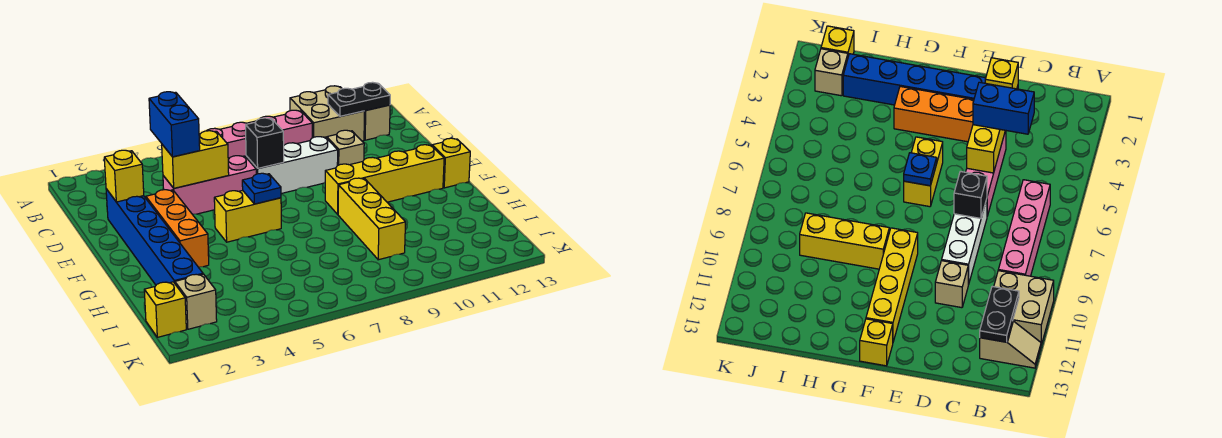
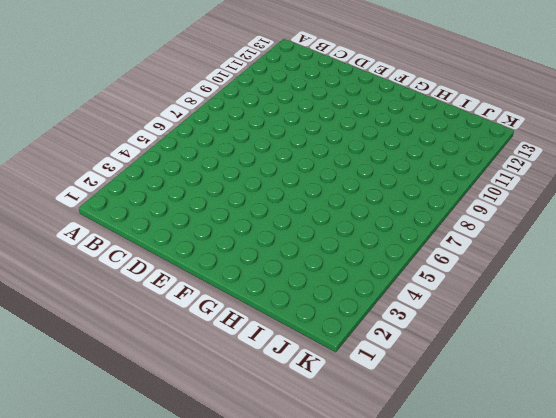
none -> tan brick A10:B11 level 1
none -> tan slope A12:B12 level 1 top B
none -> pink brick B6:B9 level 1

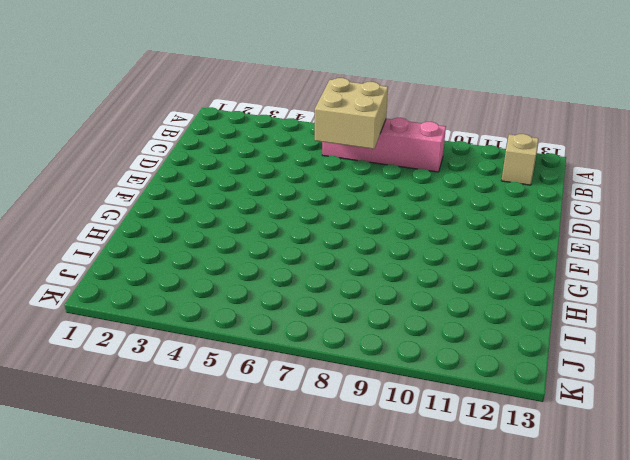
tan brick B6:C7 level 2 -> tan brick A10:B11 level 1
none -> blue brick D2:I2 level 1
none -> pink brick D4:D6 level 1
none -> white brick D7:D9 level 1

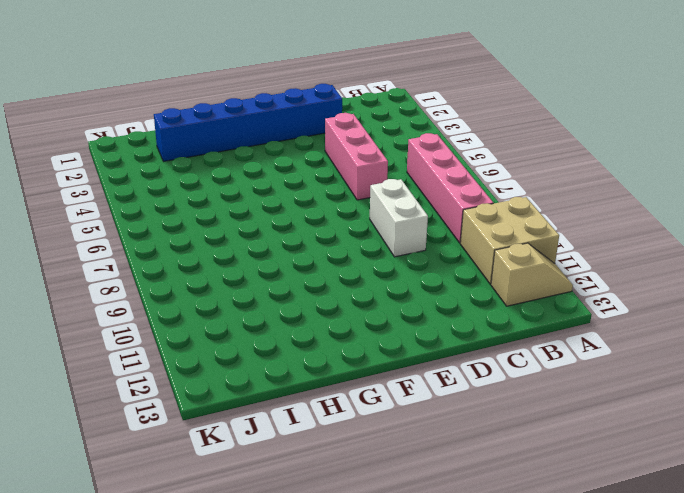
white brick D8:D9 level 1 -> white brick D7:D9 level 1
none -> tan brick D10 level 1
none -> orange brick E3:G3 level 1
none -> yellow brick F5:F6 level 1

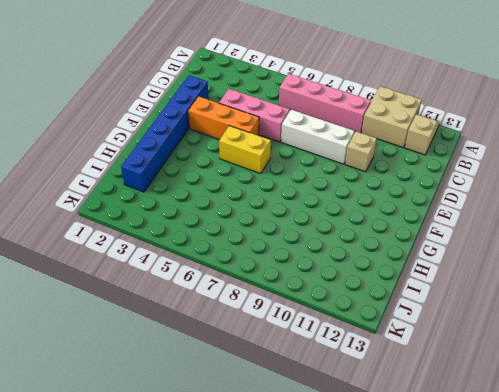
orange brick E3:E5 level 1 -> orange brick E3:G3 level 1
none -> yellow brick F9:F12 level 1
none -> yellow brick F13 level 1
none -> yellow brick G9:I9 level 1

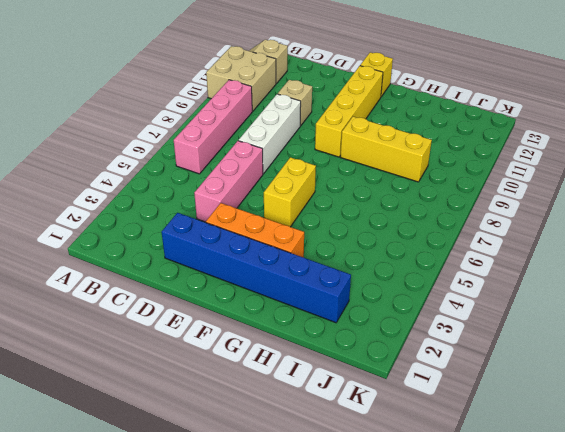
none -> yellow brick J1 level 1
none -> tan brick J2 level 1
none -> black plate B11:B12 level 2

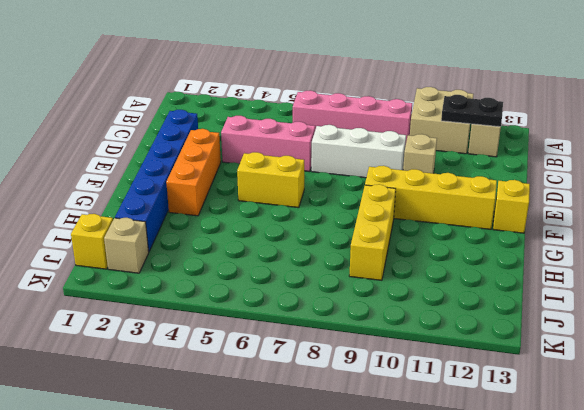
none -> yellow brick D2 level 2
none -> yellow brick D4:D5 level 2
none -> black brick D7 level 2

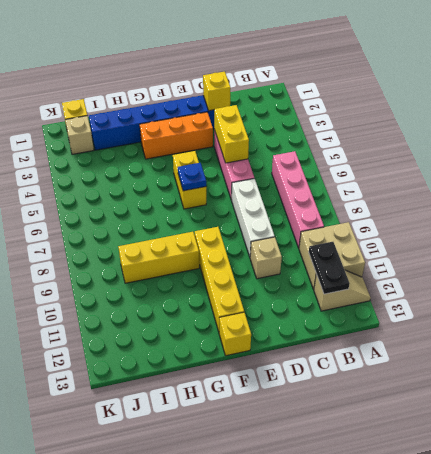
none -> black brick D7 level 2
none -> blue brick C4:D4 level 3

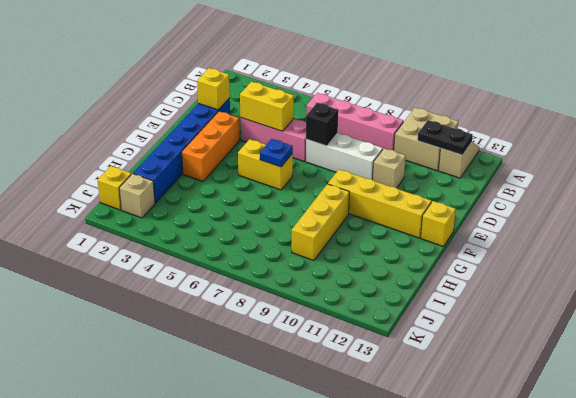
none -> blue brick C4:D4 level 3

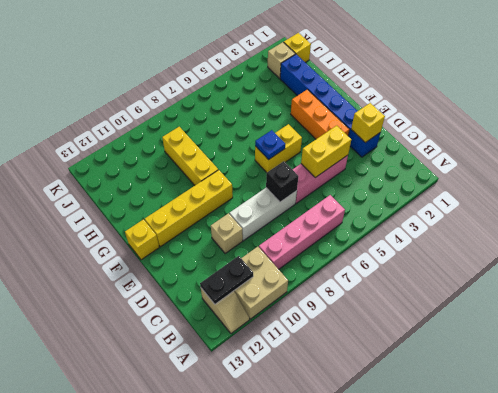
none -> blue brick C4:D4 level 3

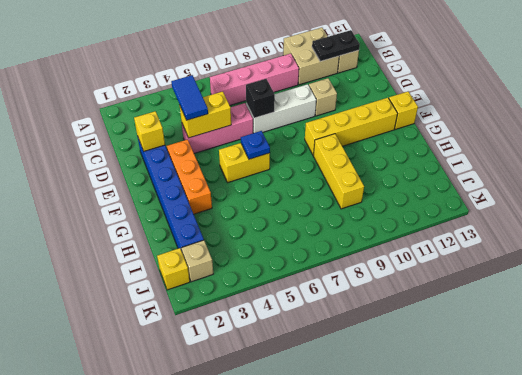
blue tile C4:D4 level 3 -> blue brick C4:D4 level 3

